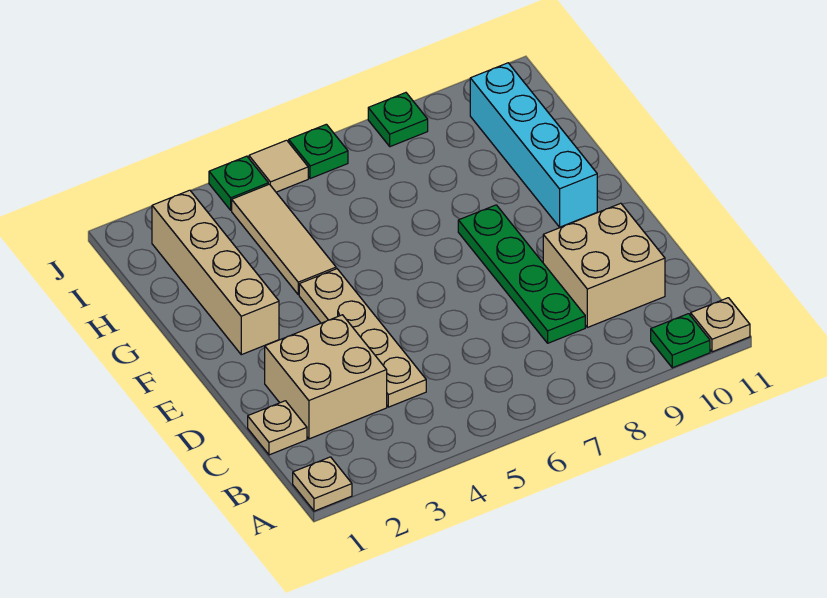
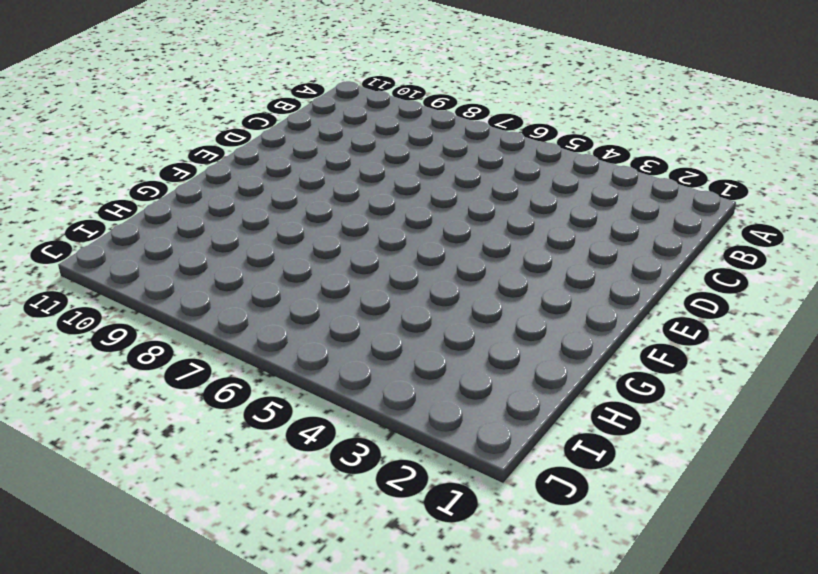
none -> tan plate A1 level 1
none -> green plate A10 level 1
none -> tan plate A11 level 1

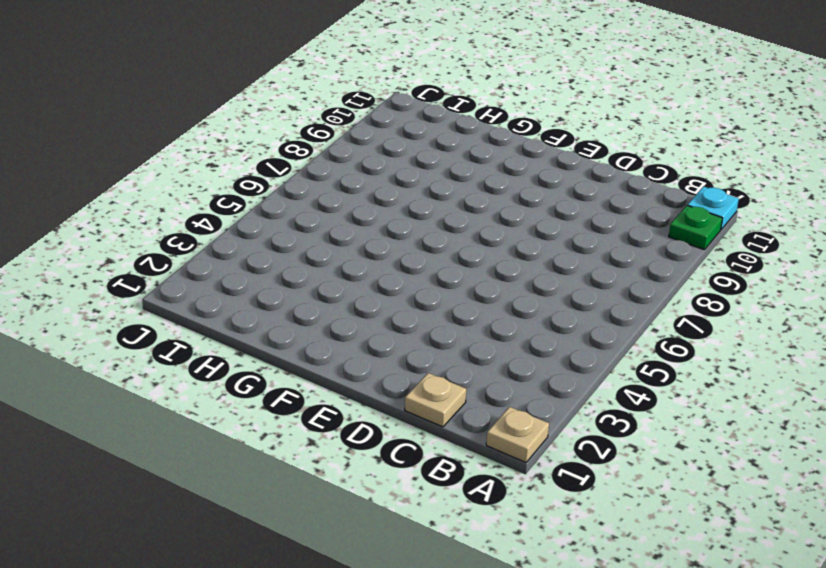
cyan plate A11 level 1 -> tan plate A11 level 1
none -> tan brick C2:D3 level 1
none -> tan plate C4:F4 level 1
none -> green plate C8:F8 level 1

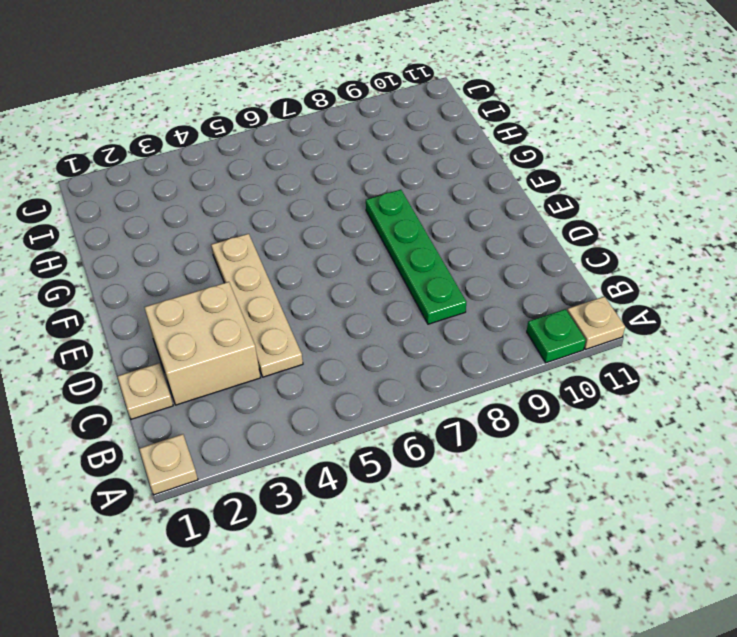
none -> tan brick C9:D10 level 1
none -> tan brick F2:I2 level 1
none -> cyan brick F10:I10 level 1

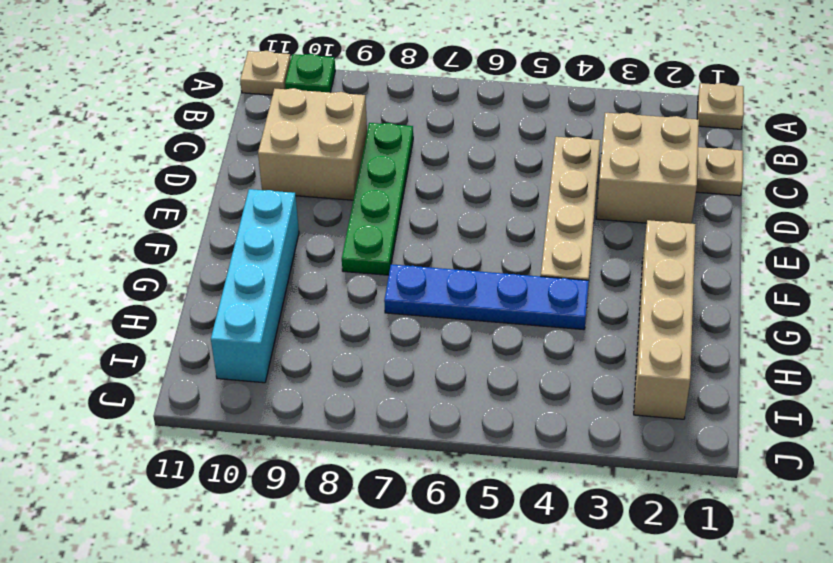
blue plate G4:G7 level 1 -> tan tile G4:I4 level 1
none -> green plate J4 level 1
none -> tan tile J5 level 1
none -> green plate J6 level 1

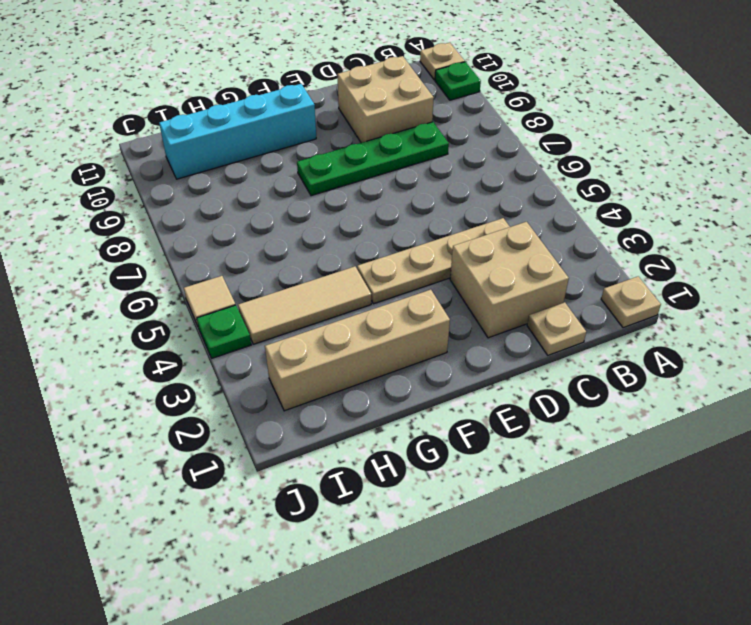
none -> green plate J6 level 1
none -> green plate J8 level 1

